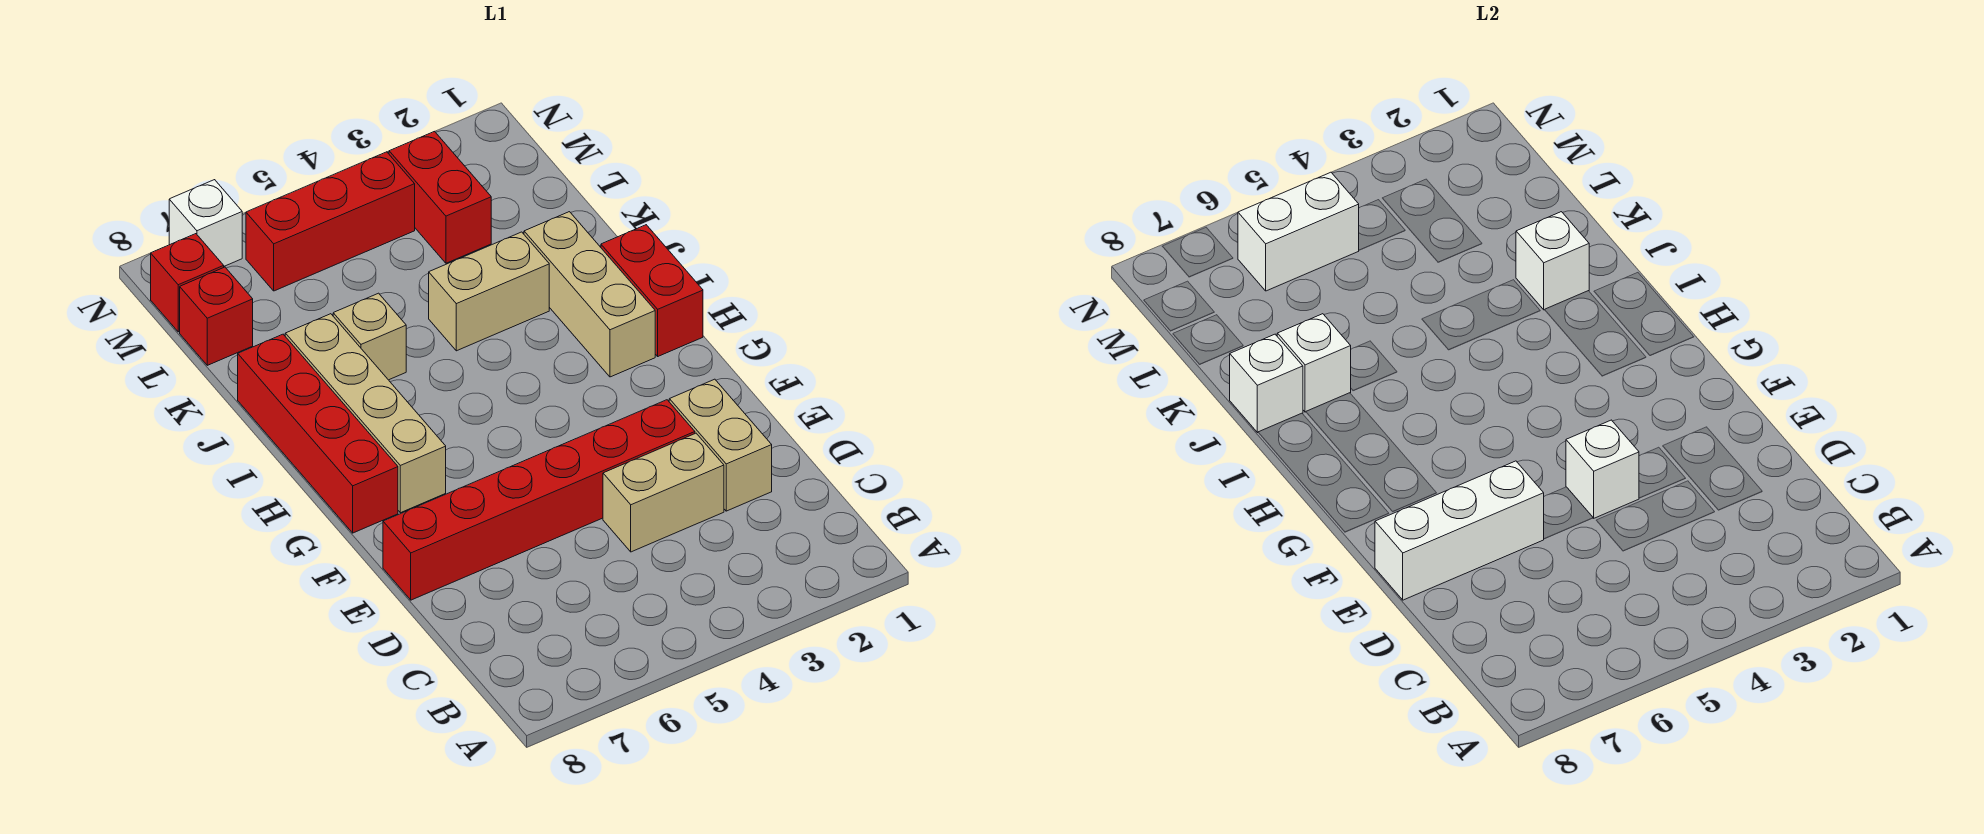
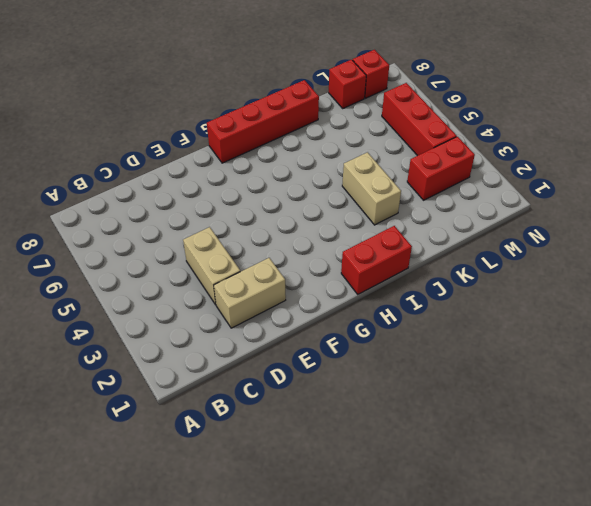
none -> red brick E3:E8 level 1
none -> tan brick G7:J7 level 1
none -> tan brick H2:J2 level 1

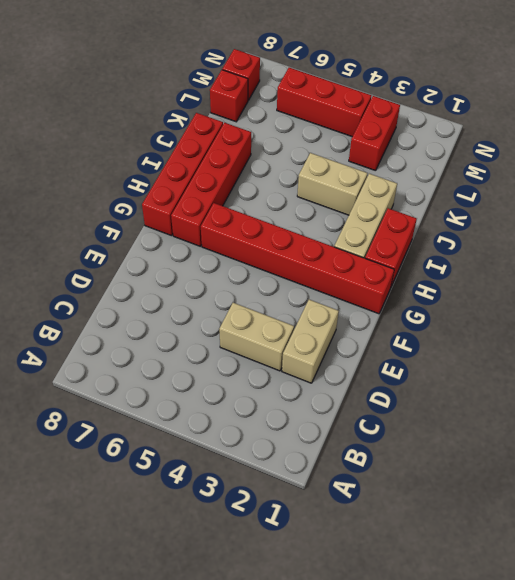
red brick G1:G6 level 1 -> red brick E3:E8 level 1
red brick G7:J7 level 1 -> tan brick G7:J7 level 1
none -> tan brick J6 level 1
none -> white brick N7 level 1
none -> white brick E4 level 2

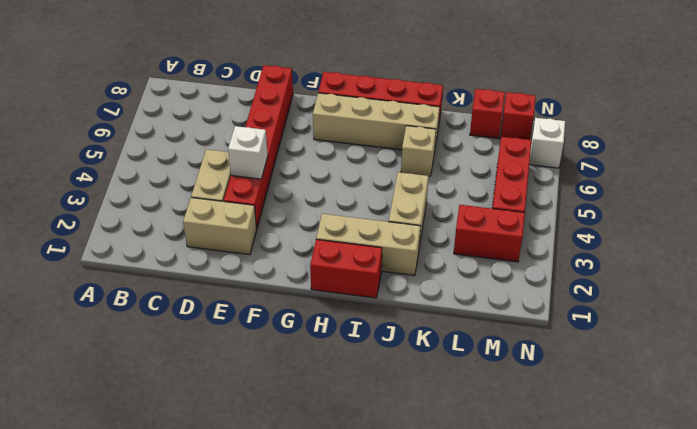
none -> white brick E6:E8 level 2
none -> white brick J2 level 2
none -> white brick J7 level 2

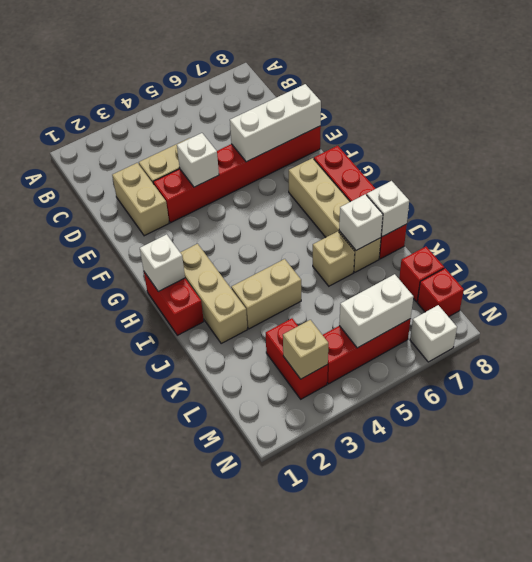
white brick H1 level 2 -> white brick J2 level 2
tan brick M3 level 2 -> none

